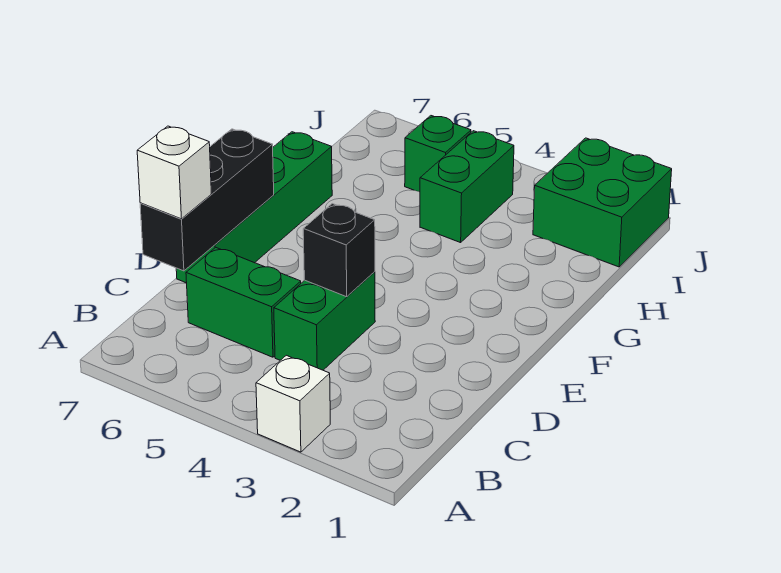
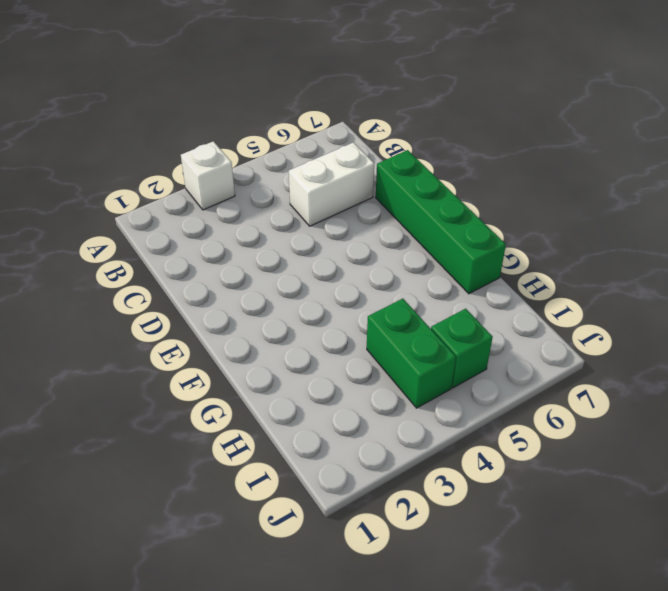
white brick C5:C6 level 1 -> green brick C5:C6 level 1
none -> green brick C4:D4 level 1
none -> green brick I1:J2 level 1

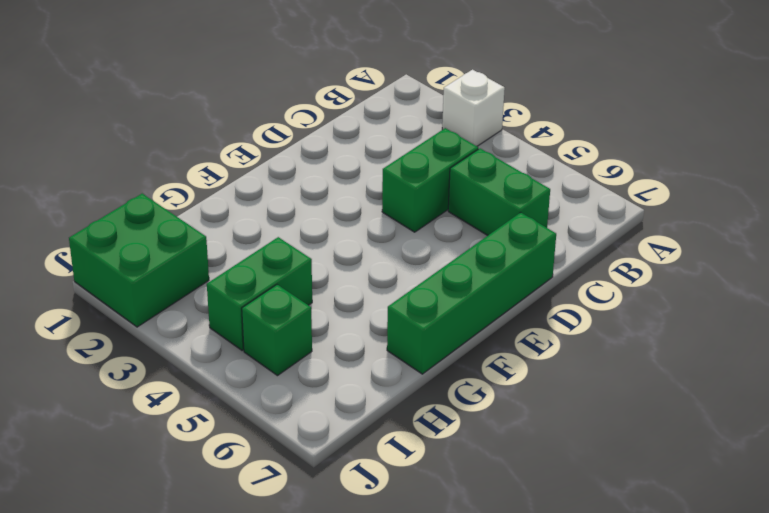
none -> black brick C7:E7 level 2
none -> black brick D4 level 2

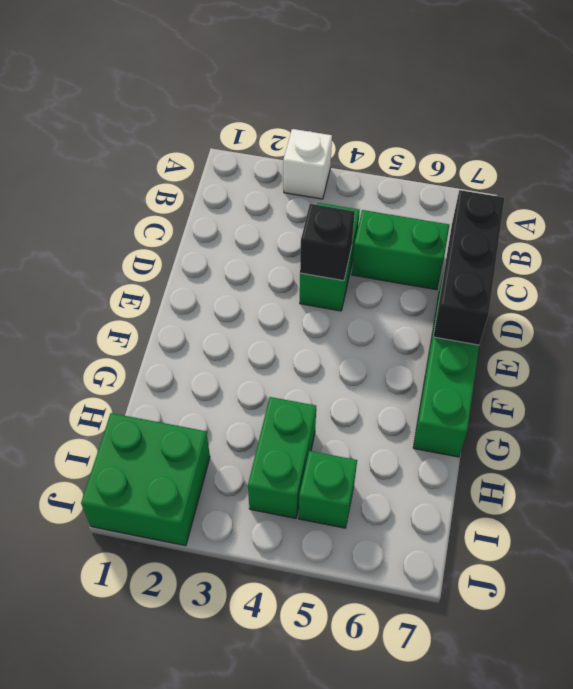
none -> white brick C7 level 3

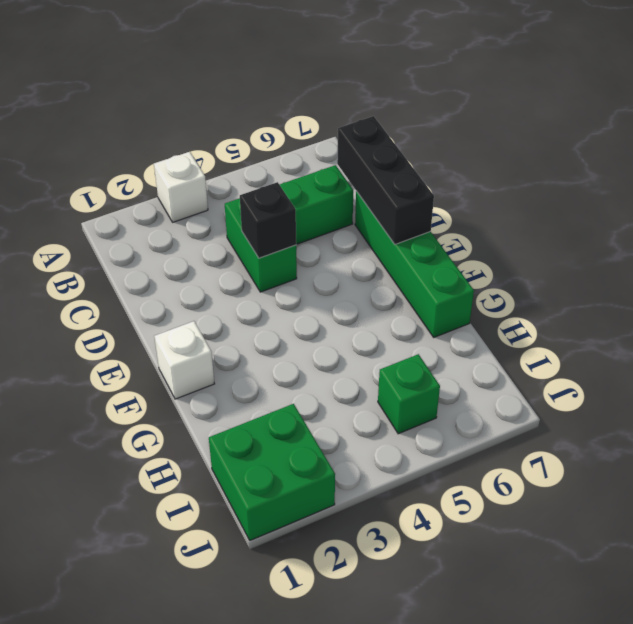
white brick F1 level 1 -> white brick C7 level 3
none -> green brick H4:I4 level 1

